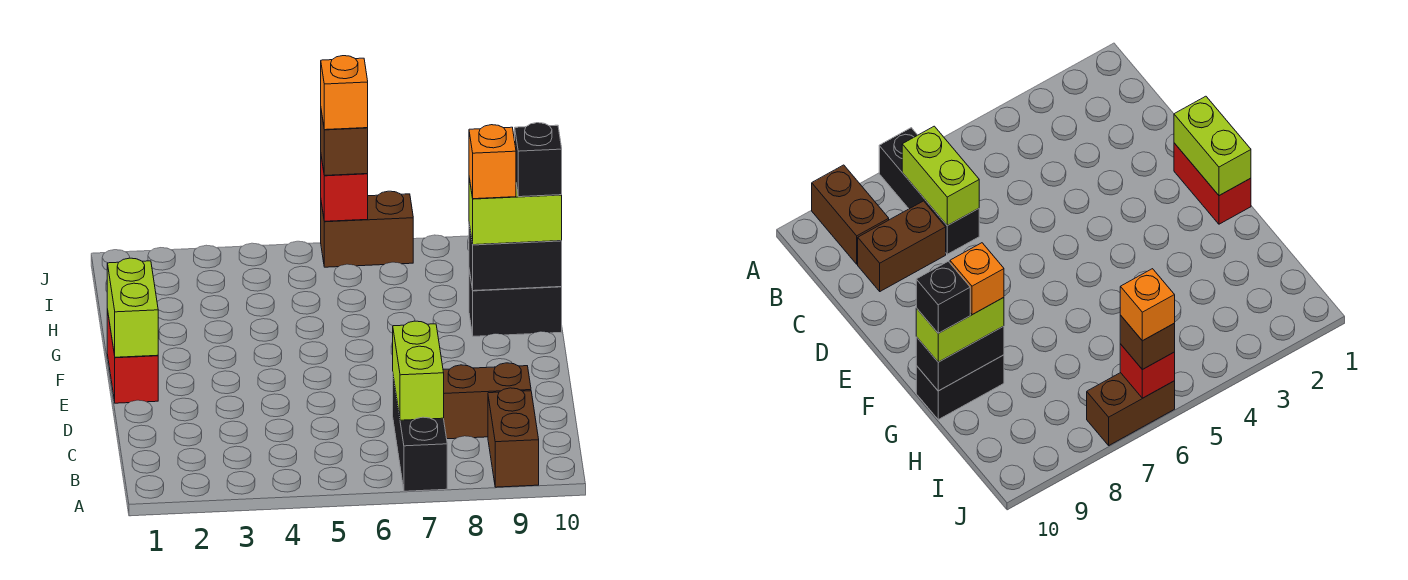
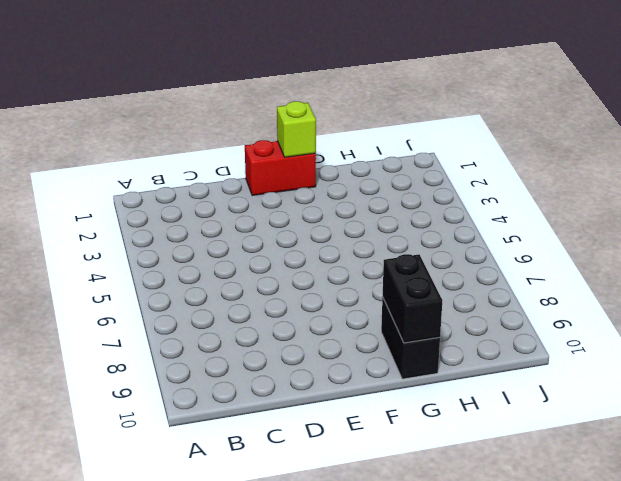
lime brick F1 level 2 -> lime brick E1:F1 level 2
none -> black brick A7:C7 level 1
none -> brown brick A9:B9 level 1
none -> brown brick C8:C9 level 1

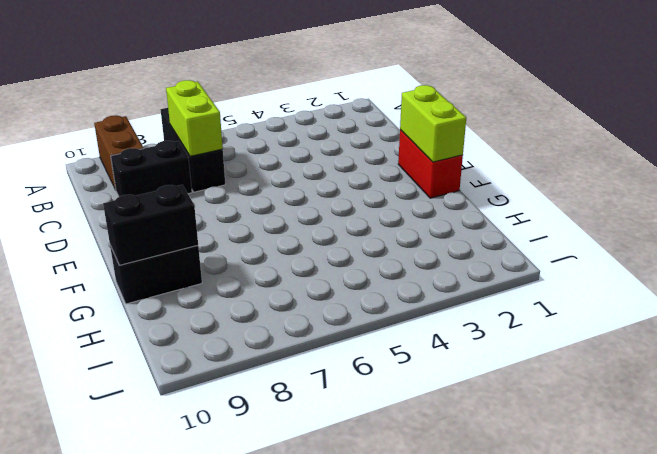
black brick C8:C9 level 1 -> brown brick C8:C9 level 1
none -> brown brick J6:J7 level 1
none -> red brick J6 level 2
none -> lime brick G9:G10 level 3

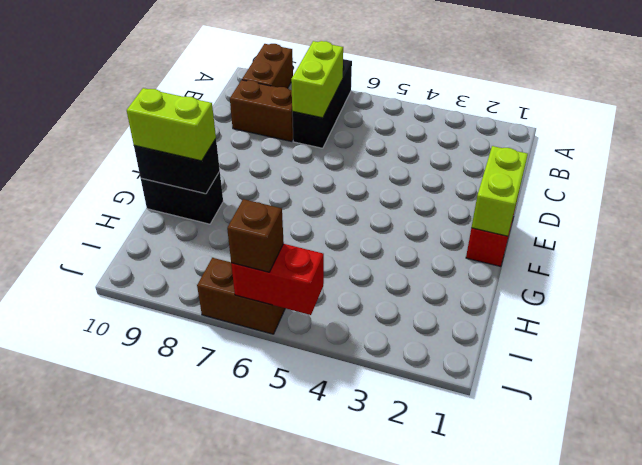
red brick J5:J6 level 2 -> red brick J6 level 2
none -> orange brick G9 level 4
none -> black brick G10 level 4
none -> orange brick J6 level 4

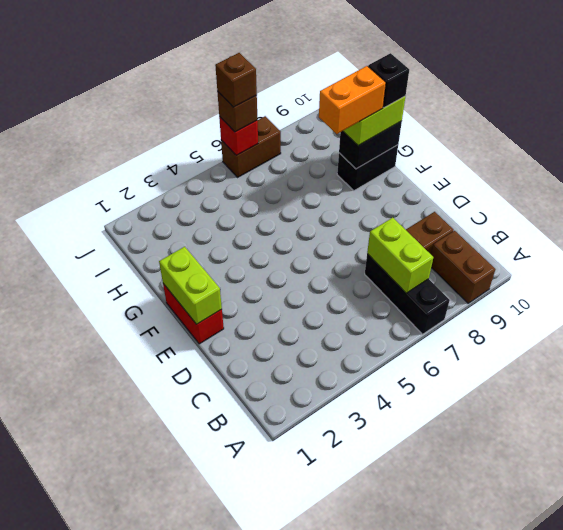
orange brick G8:G9 level 4 -> orange brick G9 level 4
brown brick J6 level 4 -> orange brick J6 level 4

